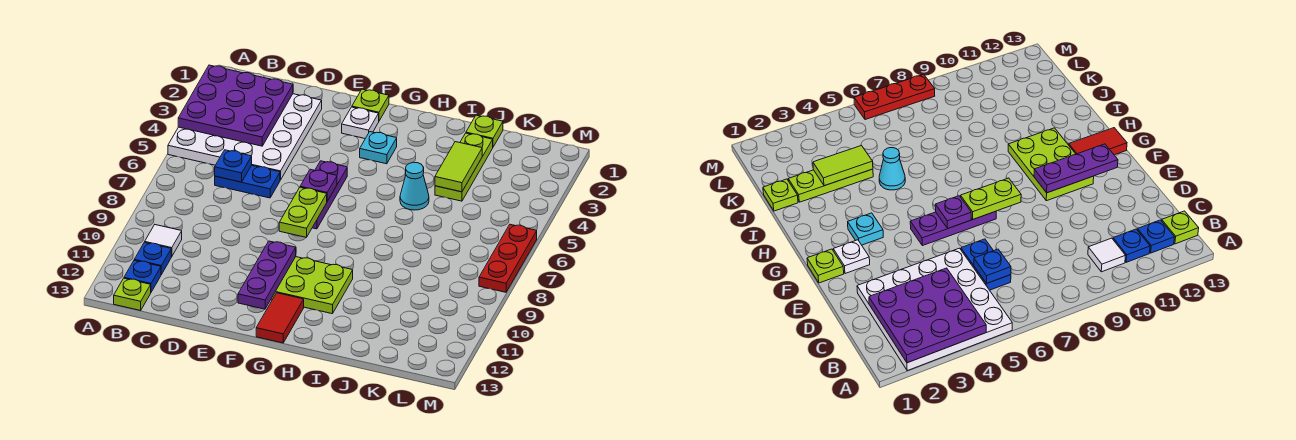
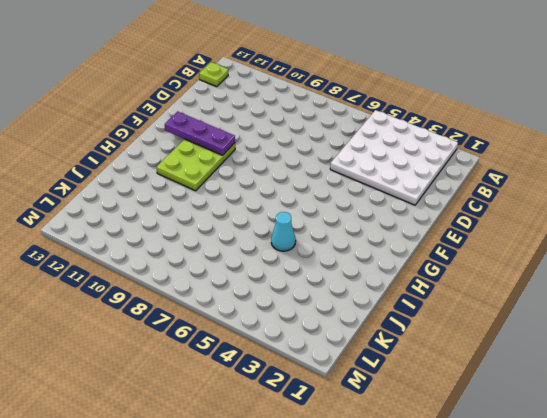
none -> white tile B10 level 1
none -> blue plate B11 level 1
none -> blue plate B12 level 1

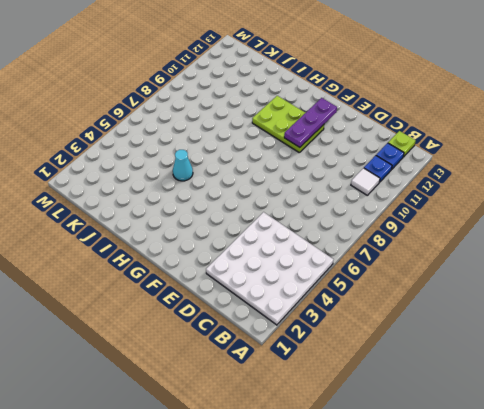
none -> blue plate C6:D6 level 1
none -> lime plate F1 level 1
none -> white plate F2 level 1

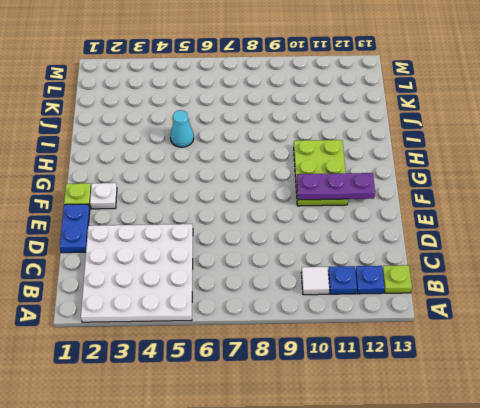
blue plate D1:E1 level 1 -> blue plate C6:D6 level 1
none -> purple plate F5:F7 level 1
none -> cyan plate G3 level 1
none -> red tile G12:G13 level 1

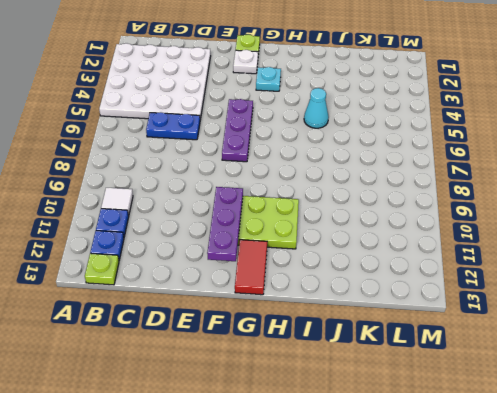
none -> lime plate J1 level 1
none -> lime plate J2:J4 level 1
none -> red plate M6:M8 level 1

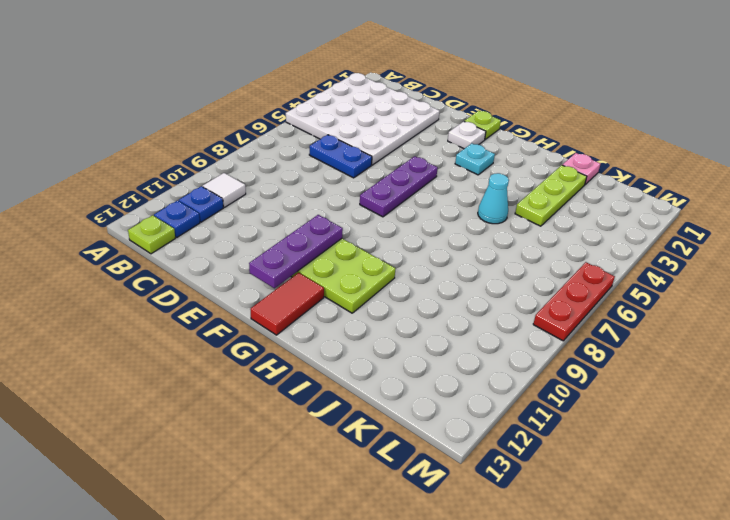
pink plate J1 level 1 -> lime plate J1 level 1
none -> purple plate A2:C4 level 2
none -> blue plate C6 level 2
none -> purple plate F6 level 2

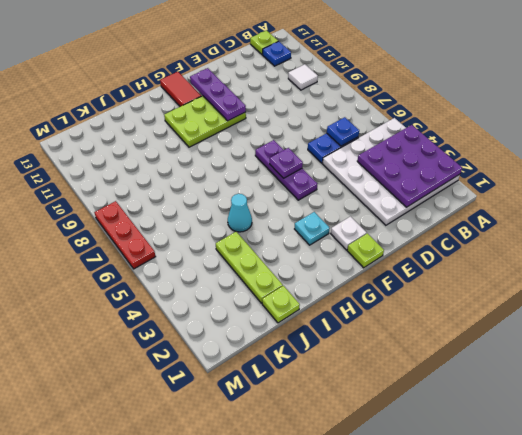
none -> blue plate B11 level 1
none -> lime plate F7:F8 level 2
none -> lime tile J3:J4 level 2

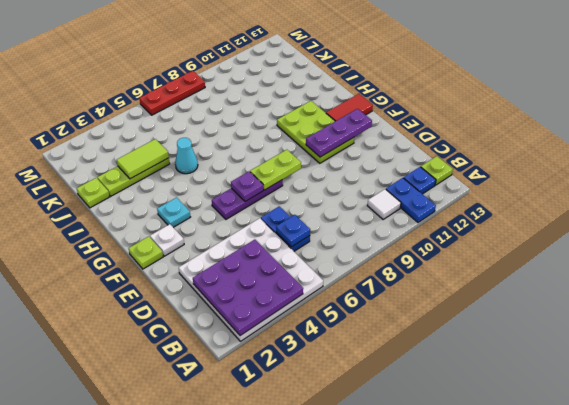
blue plate A11:B11 level 1 -> blue plate B11 level 1

